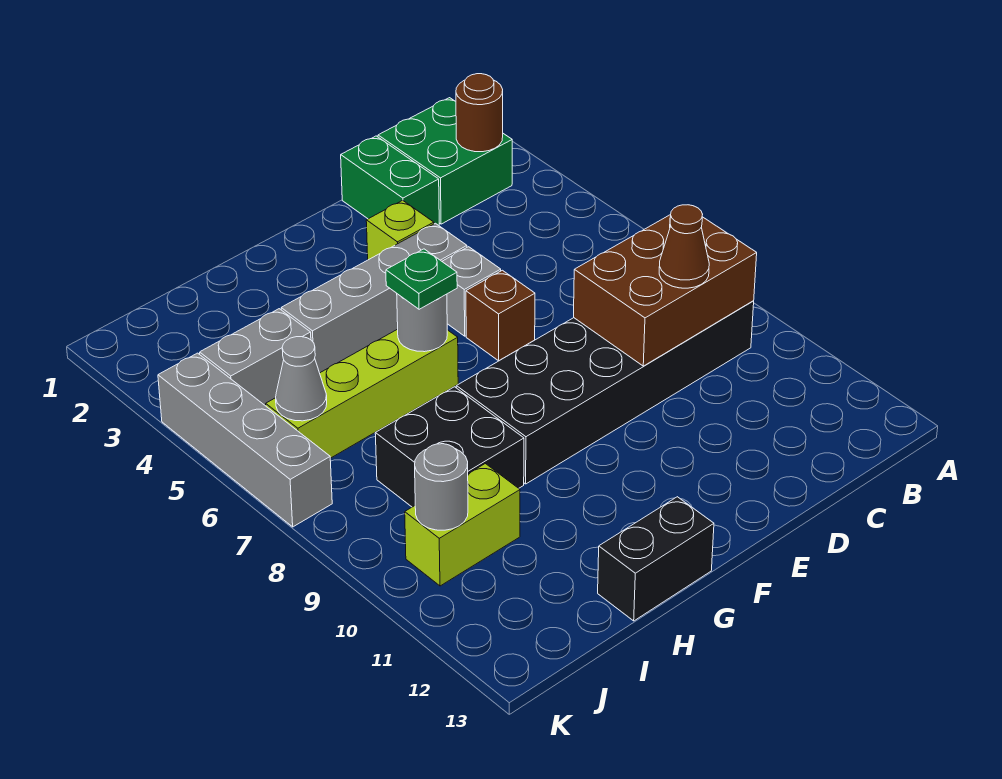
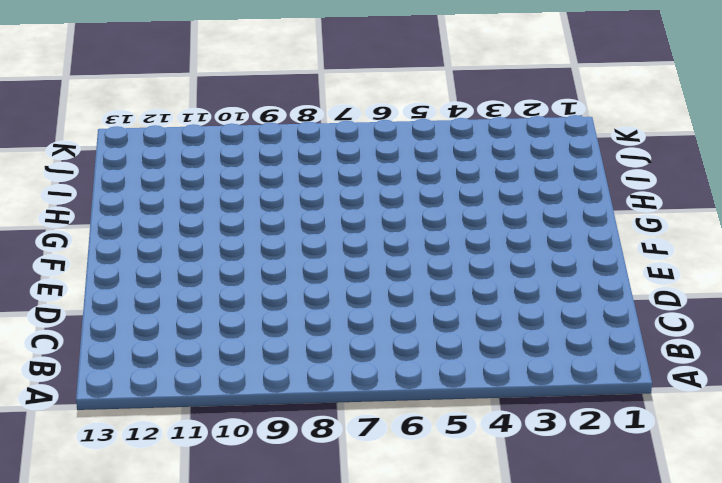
none -> green brick B1:C2 level 1
none -> black brick B8:G9 level 1
none -> green brick D1:D2 level 1

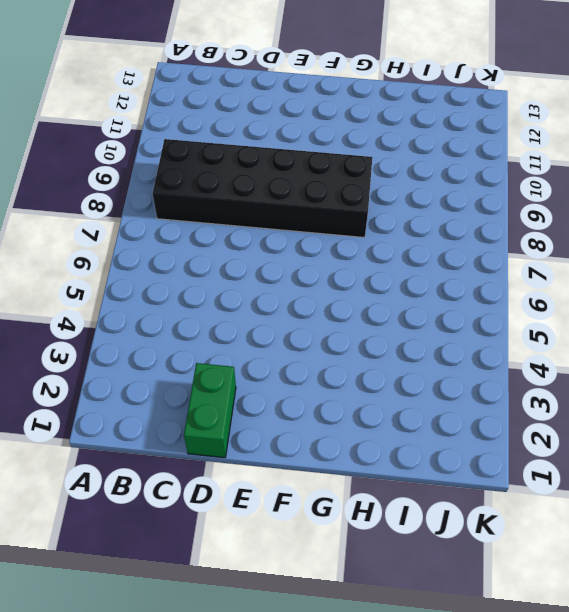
none -> green brick B1:C2 level 1
none -> lime brick E3 level 1
none -> grey brick E4:H4 level 1

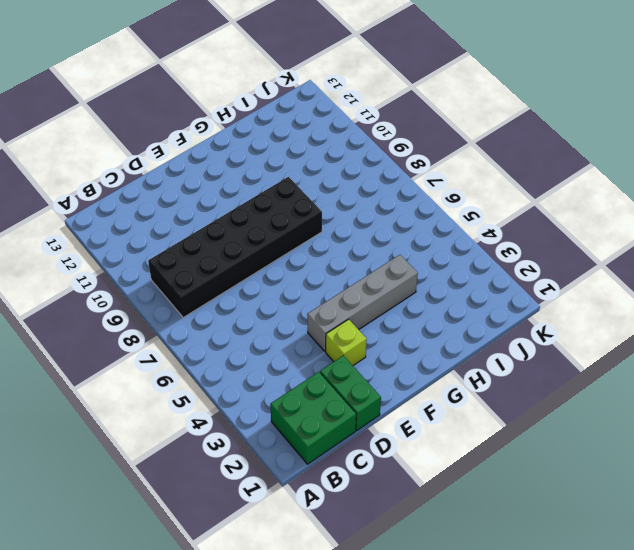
none -> grey brick E5 level 1
none -> brown brick E6 level 1
none -> lime brick G6:J6 level 1

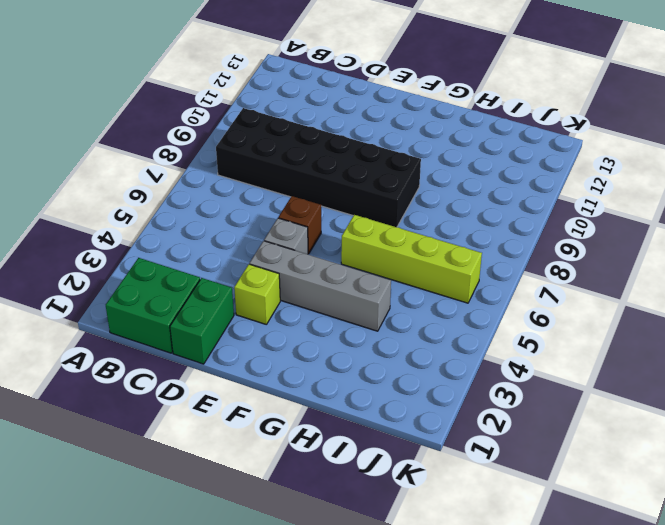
none -> black brick G13:H13 level 1
none -> black brick H8:I9 level 1
none -> grey brick I4:J4 level 1

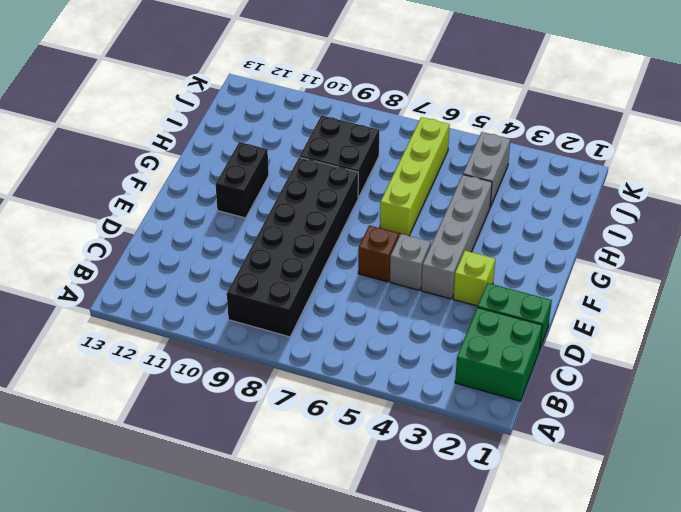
black brick F11:G11 level 1 -> black brick G13:H13 level 1
none -> lime brick I10:J10 level 1
none -> grey brick K4:K7 level 1
none -> brown round brick B2 level 2

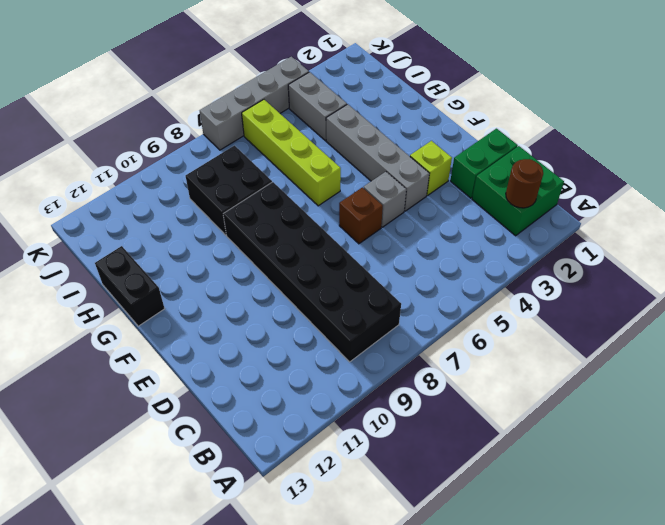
none -> lime brick I10:J10 level 1
none -> brown brick B8:D9 level 2
none -> grey round brick G6 level 2

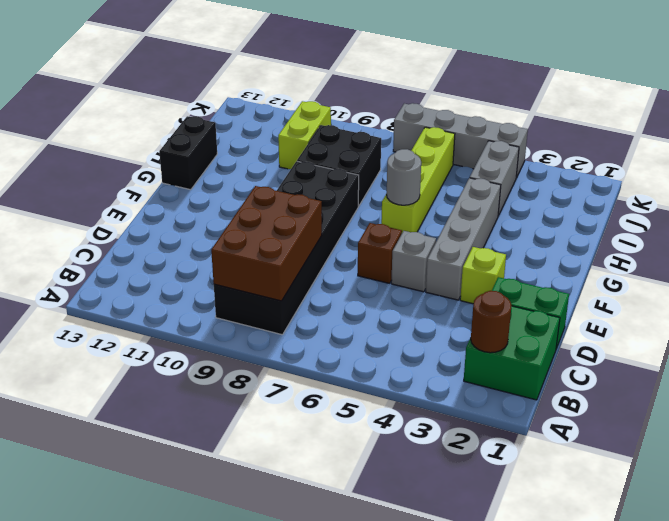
none -> grey cone J6 level 2
none -> grey round brick J10 level 2
none -> brown cone C9 level 3

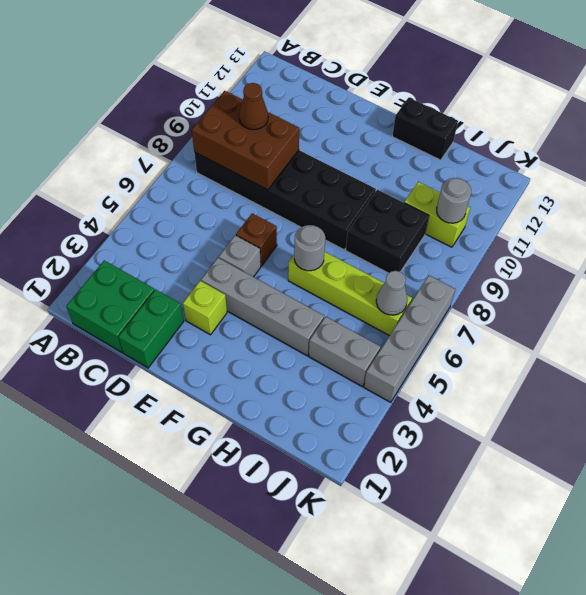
none -> brown round brick B2 level 2
none -> green plate G6 level 3

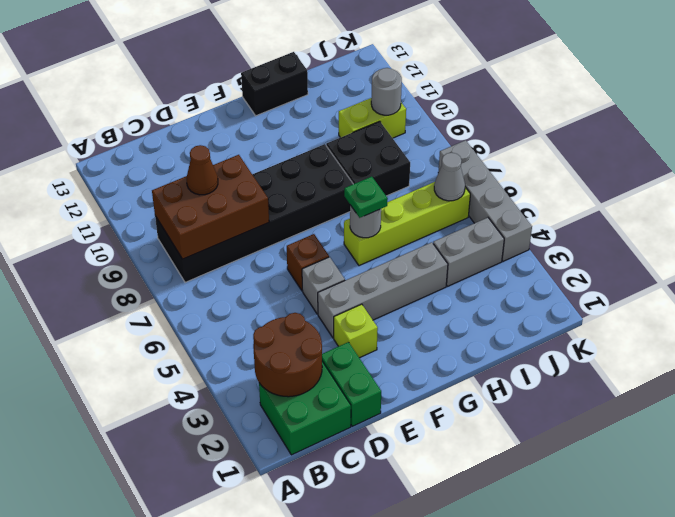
brown round brick B2:C3 level 2 -> brown round brick B2 level 2

